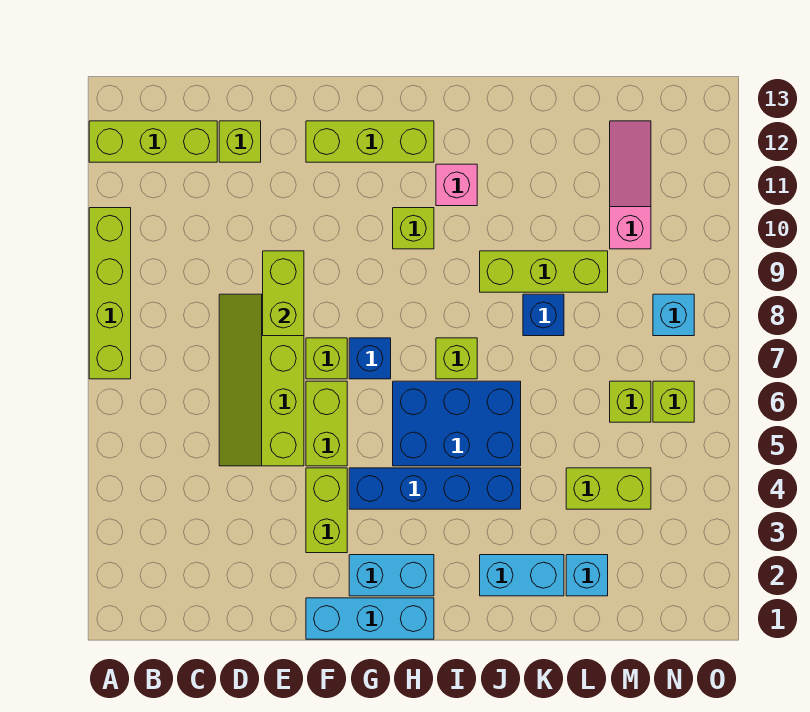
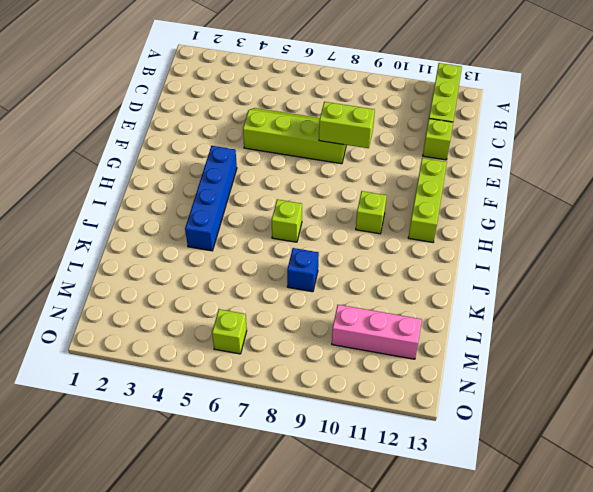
pink brick M10:M12 level 1 -> pink slope M10:M12 level 1 top 10
none -> lime brick A7:A10 level 1
none -> cyan brick F1:H1 level 1
none -> lime brick F3:F4 level 1

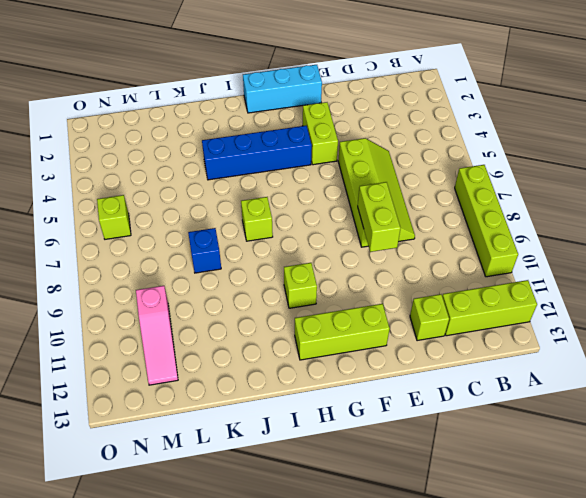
none -> lime brick F5:F6 level 1
none -> lime brick F7 level 1
none -> cyan brick G2:H2 level 1

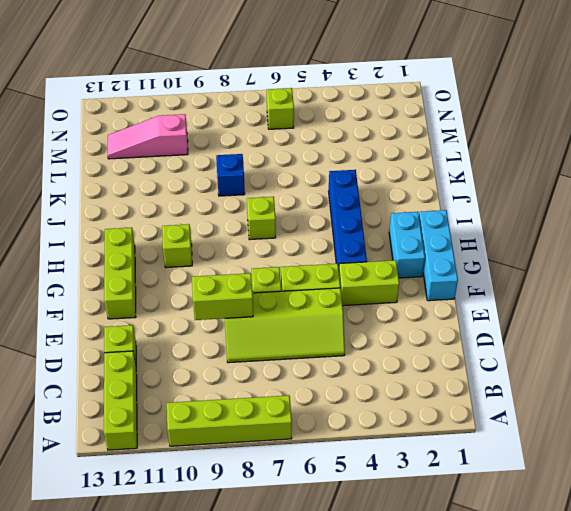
none -> blue brick G7 level 1
none -> blue brick H5:J6 level 1
none -> pink brick I11 level 1

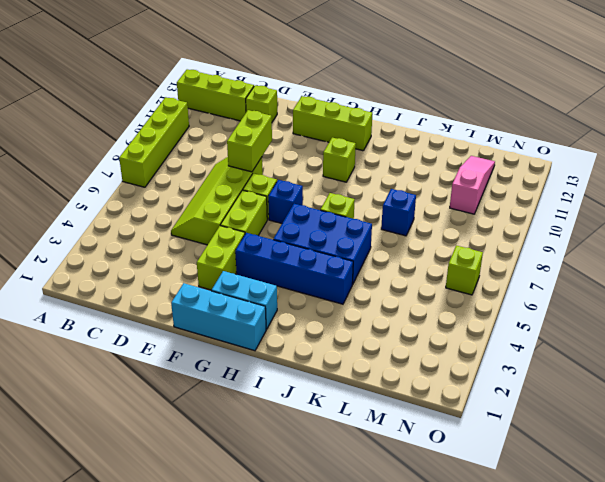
none -> pink brick I11 level 1
none -> cyan brick J2:K2 level 1
none -> lime brick J9:L9 level 1

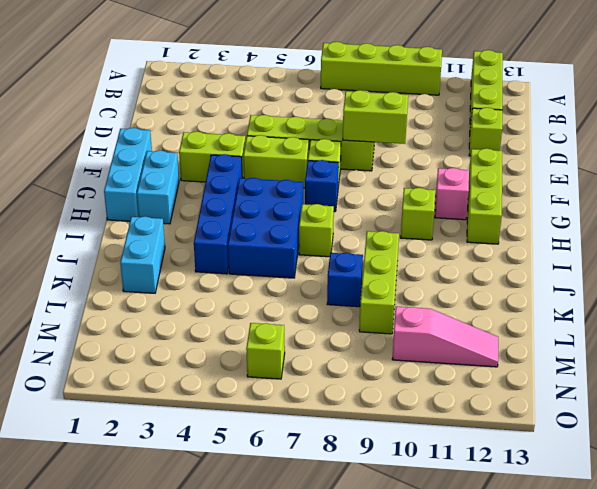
pink brick G11 level 1 -> pink brick I11 level 1
none -> cyan brick L2 level 1
none -> lime brick L4:M4 level 1
none -> lime brick M6 level 1

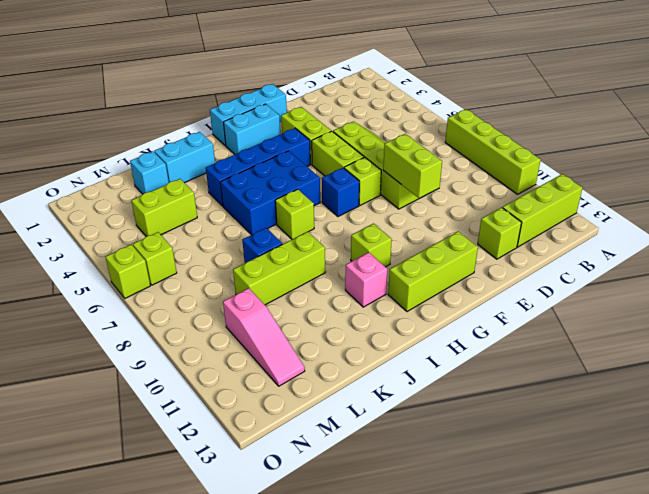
lime brick O6 level 1 -> lime brick M6 level 1
none -> cyan brick N8 level 1

